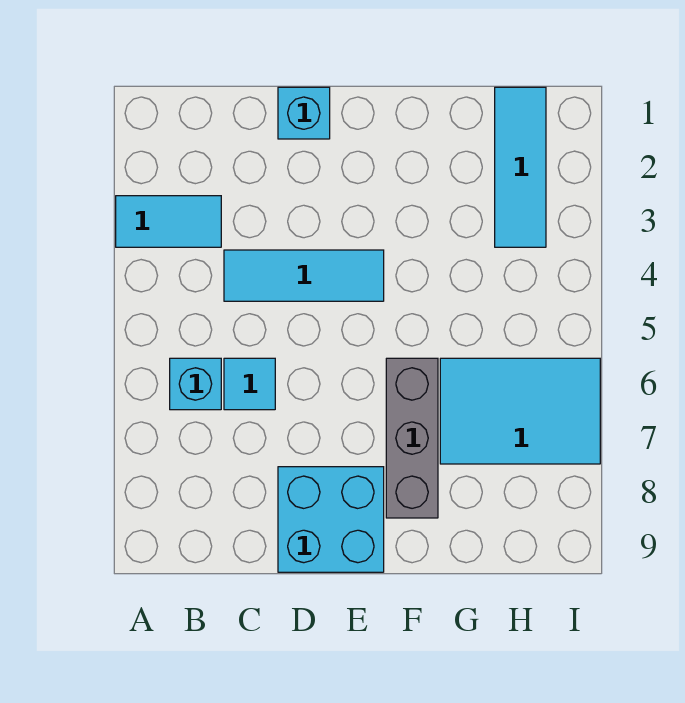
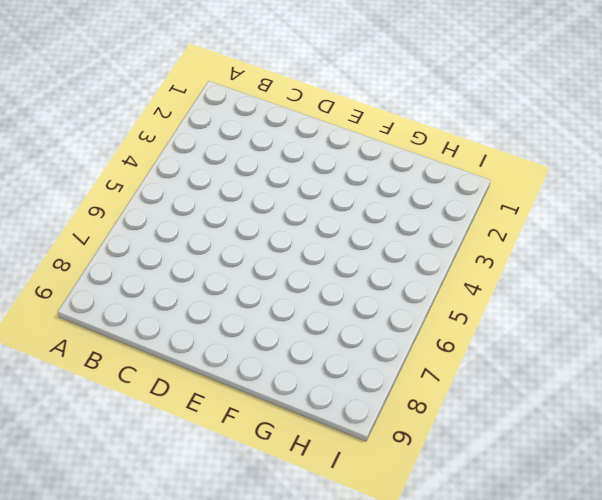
none -> cyan tile A3:B3 level 1
none -> cyan brick B6 level 1

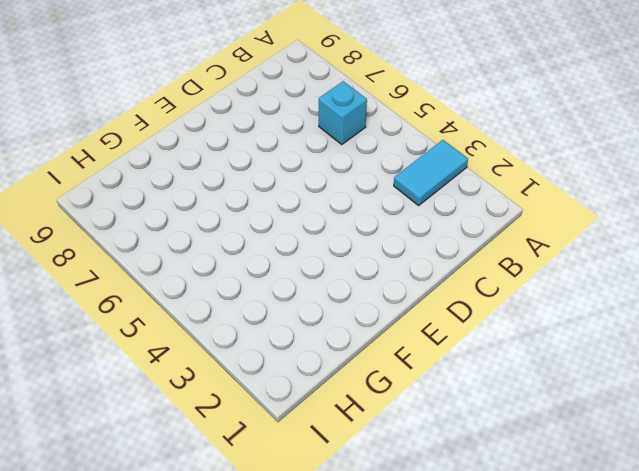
none -> cyan tile C4:E4 level 1
none -> cyan tile C6 level 1

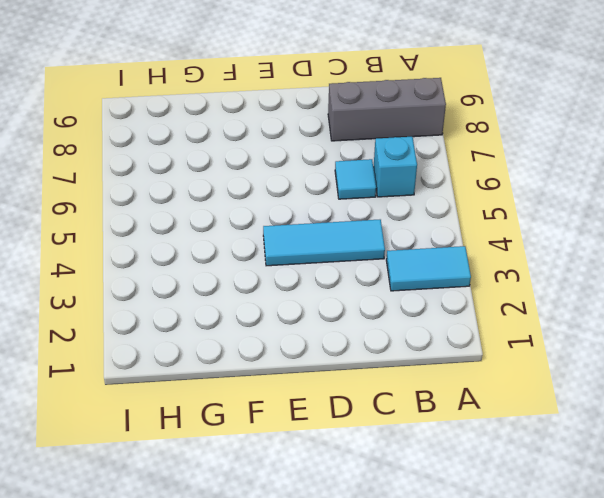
grey brick A8:C8 level 1 -> grey brick F6:F8 level 1
none -> cyan brick D1 level 1
none -> cyan brick D8:E9 level 1

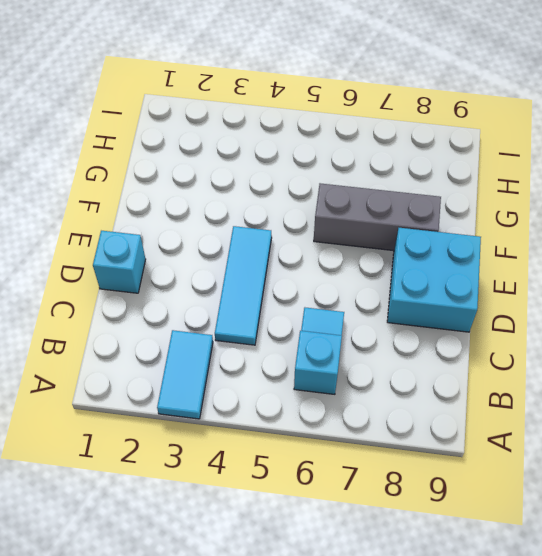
none -> cyan tile G6:I7 level 1
none -> cyan tile H1:H3 level 1

